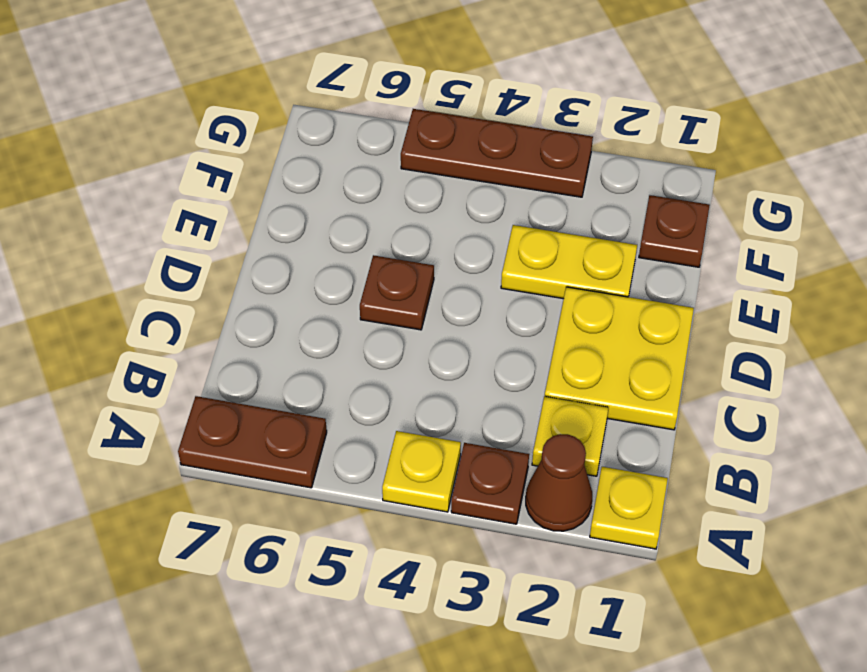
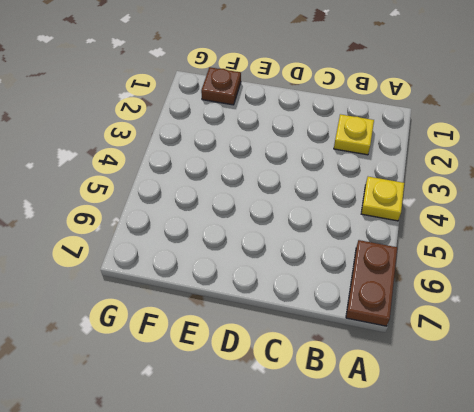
none -> yellow plate A1 level 1
none -> brown cone A2 level 1

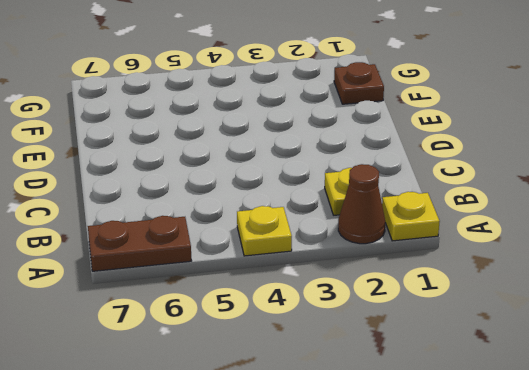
none -> brown plate A3 level 1
none -> yellow plate C1:D2 level 1

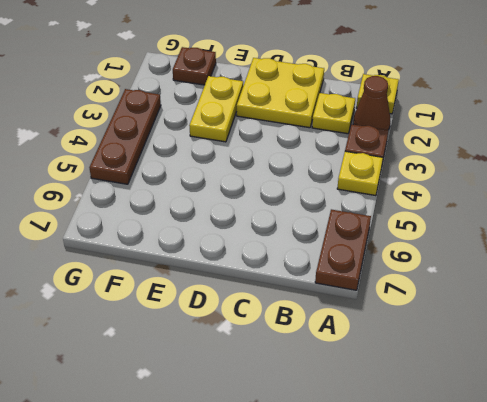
none -> brown plate D5 level 1

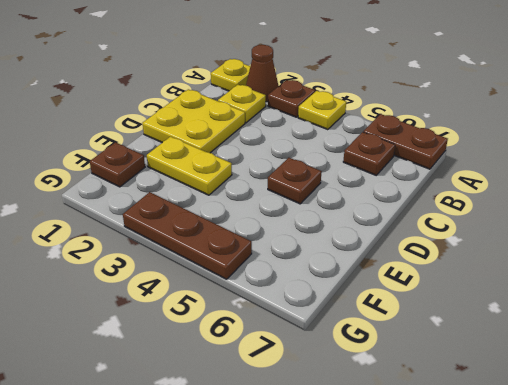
brown plate B6 level 1 -> none

